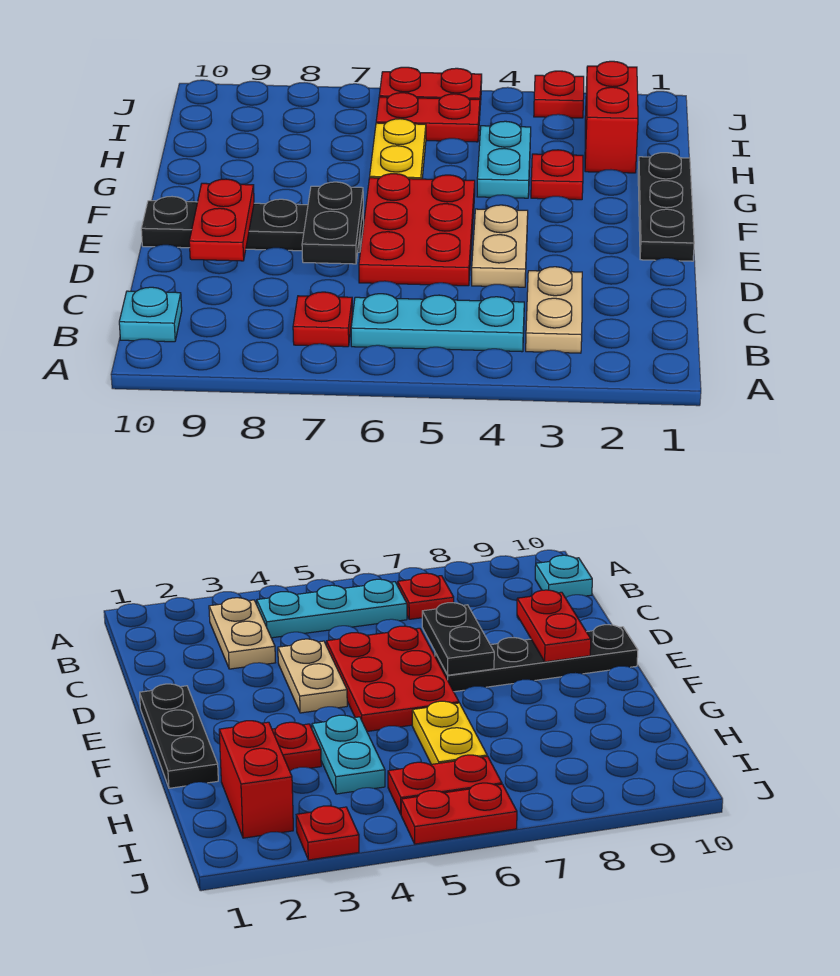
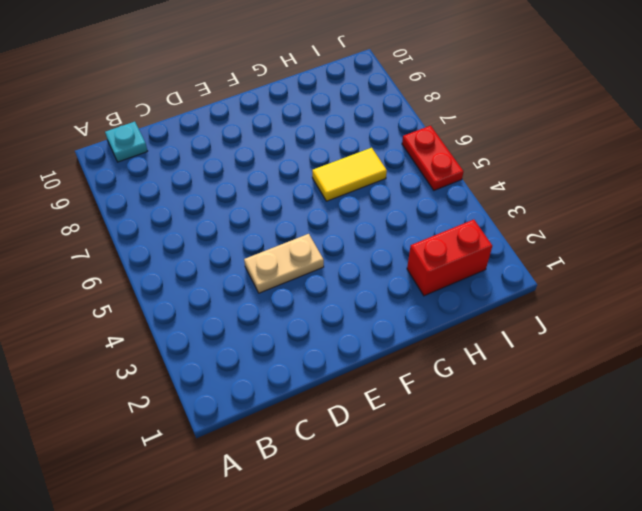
yellow tile G6:H6 level 1 -> yellow plate G6:H6 level 1
none -> tan plate B3:C3 level 1
none -> cyan plate B4:B6 level 1
none -> red plate B7 level 1

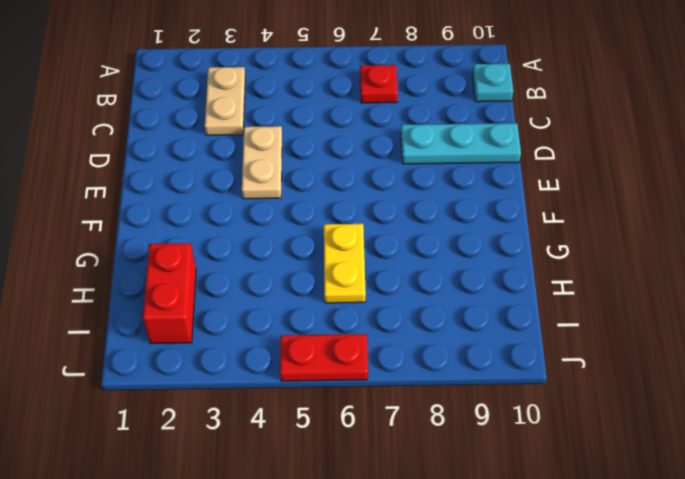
cyan plate D8:D10 level 1 -> cyan plate B4:B6 level 1
none -> red plate D5:F6 level 1
none -> black plate E1:G1 level 1
none -> black plate E7:E10 level 1

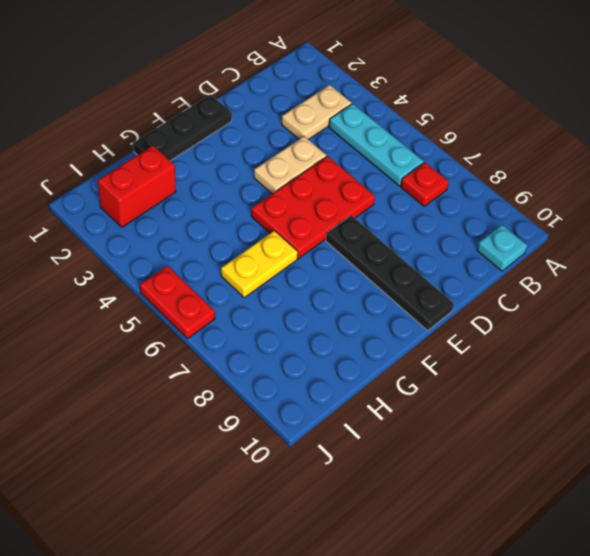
none -> red plate G3 level 1
none -> cyan plate G4:H4 level 1
none -> red plate I5:I6 level 1

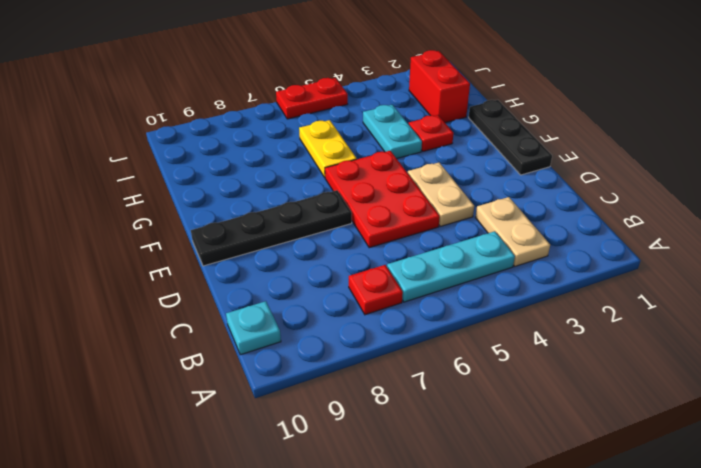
none -> red plate I5:I6 level 1
none -> red plate J3 level 1
none -> black plate D7:E7 level 2

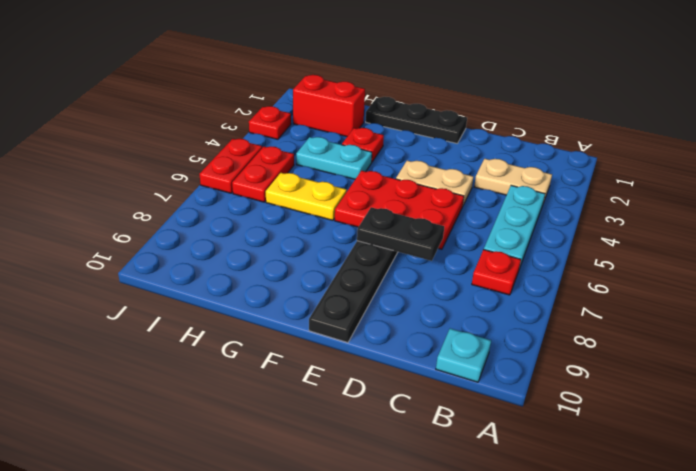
none -> red plate D9:E9 level 2

